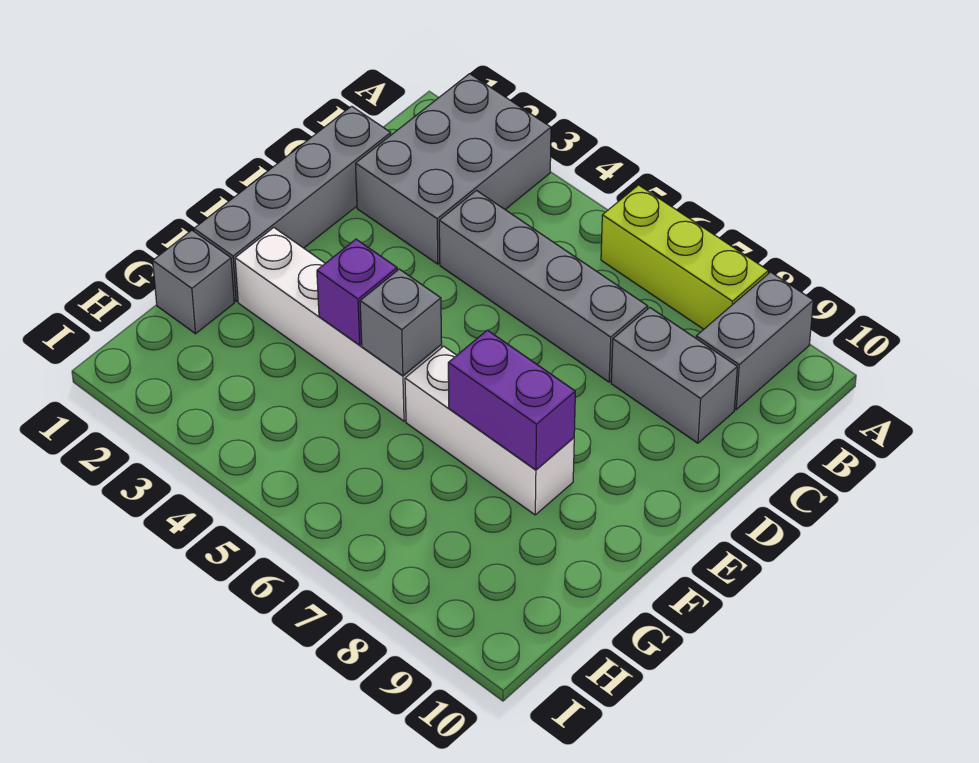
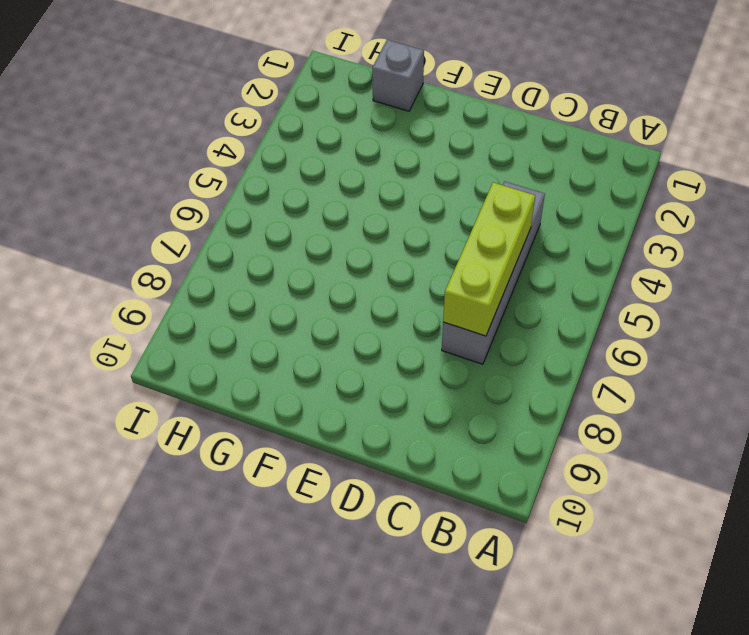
lime brick C5:C7 level 2 -> lime brick A6:A8 level 1
none -> grey brick A2:C3 level 1
none -> grey brick A9:B9 level 1
none -> grey brick C1:F1 level 1

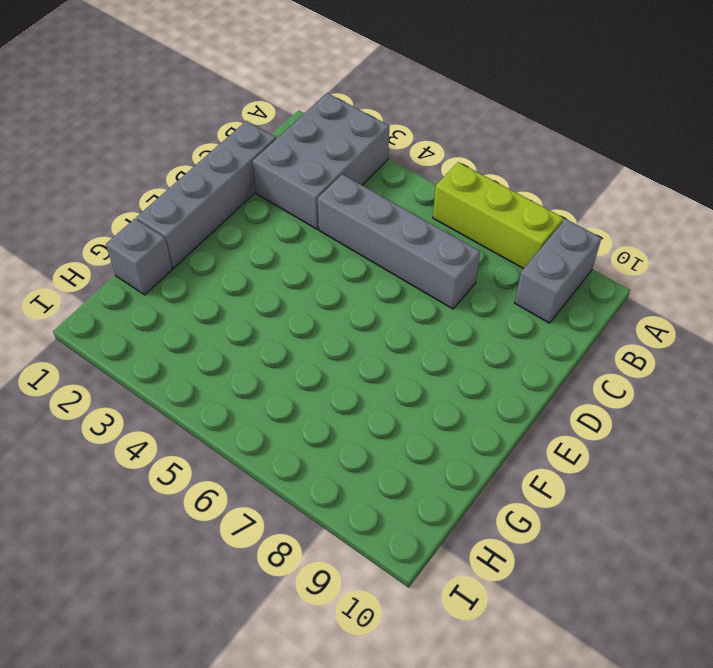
none -> grey brick C8:C9 level 1
none -> white brick F2:F5 level 1
none -> white brick F6:F8 level 1

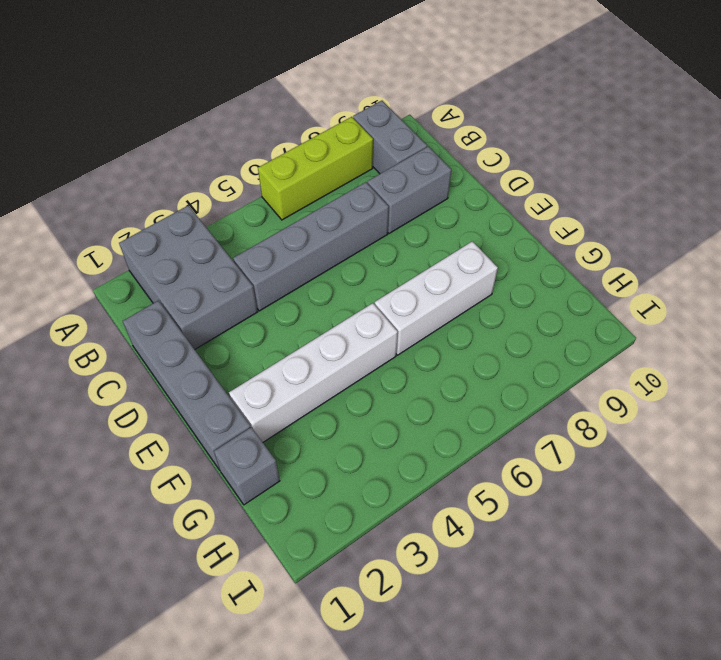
none -> purple brick F4 level 2
none -> grey brick F5 level 2
none -> purple brick F7:F8 level 2

